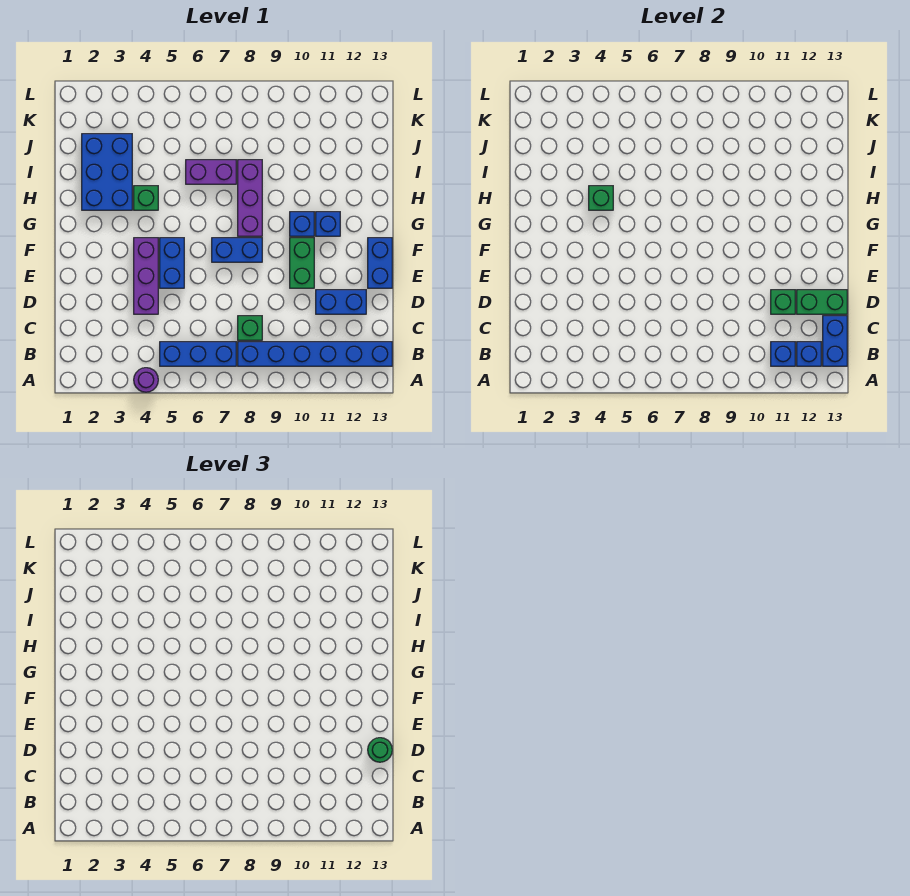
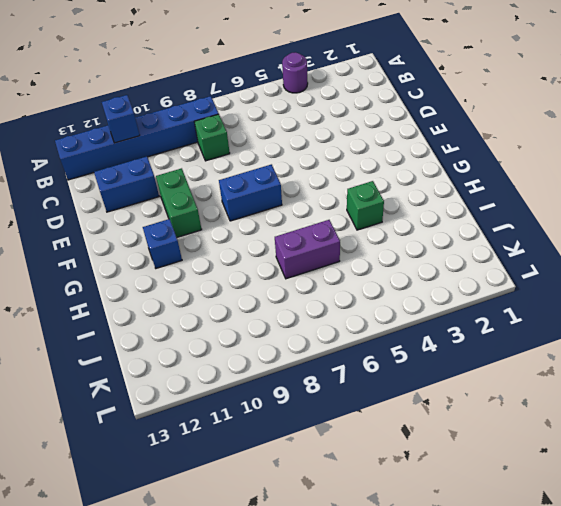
none -> blue brick B5:B7 level 1
none -> purple brick D4:F4 level 1
none -> blue brick E5:F5 level 1

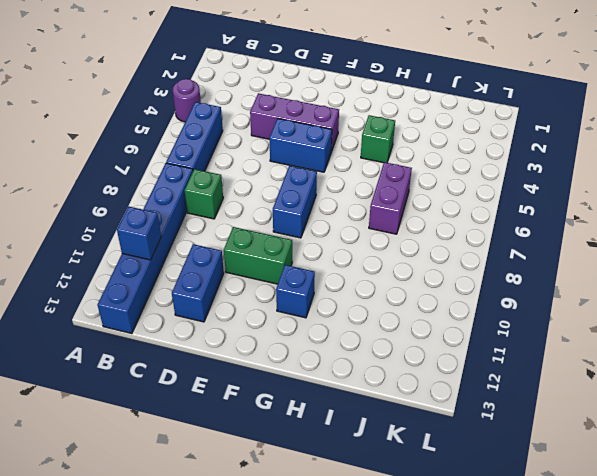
none -> blue brick E13:F13 level 1
none -> purple brick G8:I8 level 1
none -> blue brick G10 level 1

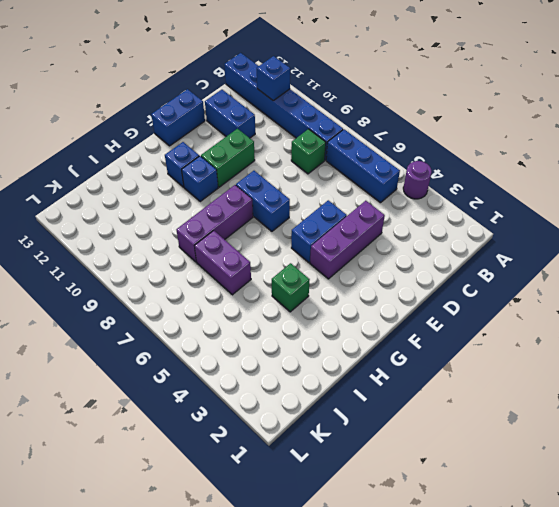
none -> blue brick H2:J3 level 1
none -> blue brick B12 level 2
none -> blue brick B13:C13 level 2

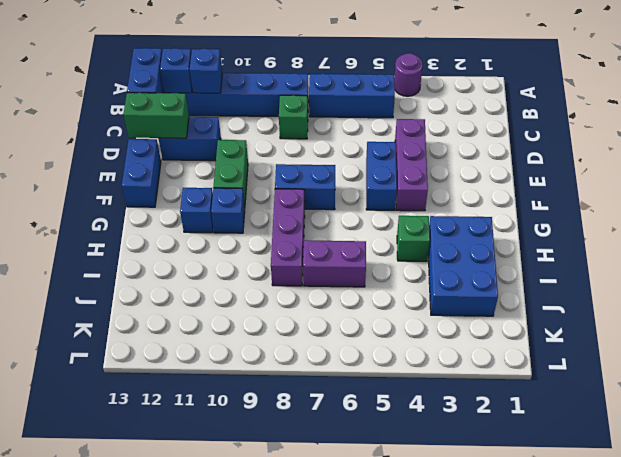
none -> green brick D11 level 2
none -> green brick H4 level 2
none -> green round brick D13 level 3

